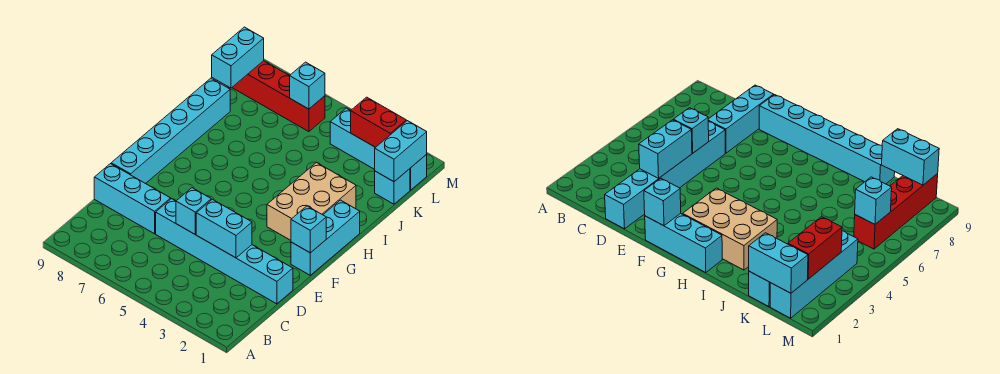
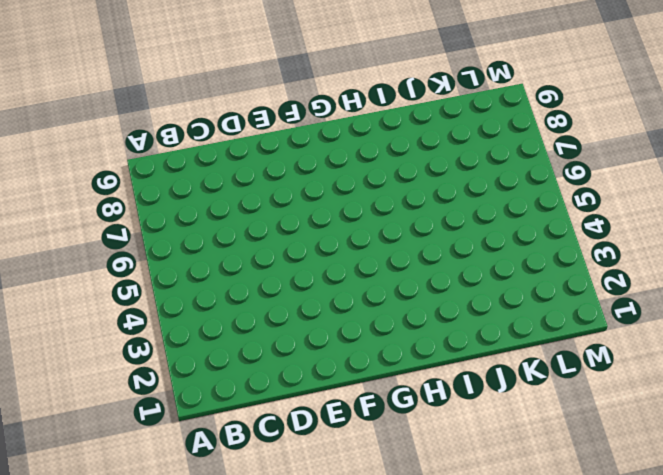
none -> cyan brick D1:D6 level 1
none -> cyan brick D7:D9 level 1
none -> cyan brick E9:J9 level 1

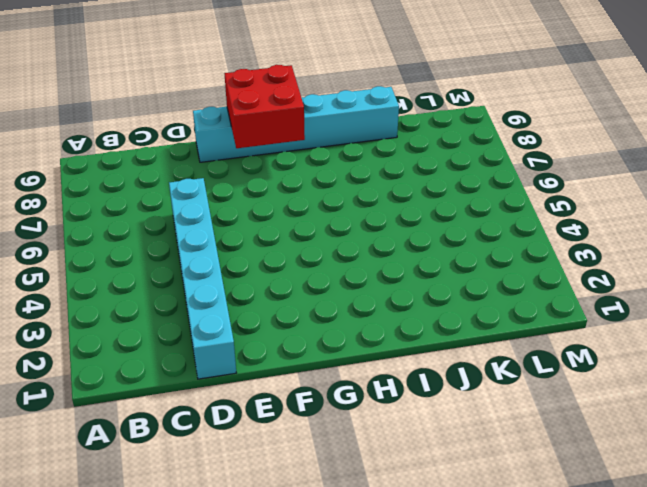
red brick F8:G9 level 2 -> none
none -> cyan brick D7:D9 level 1
none -> cyan brick F1:H1 level 1
none -> tan brick G2:I3 level 1

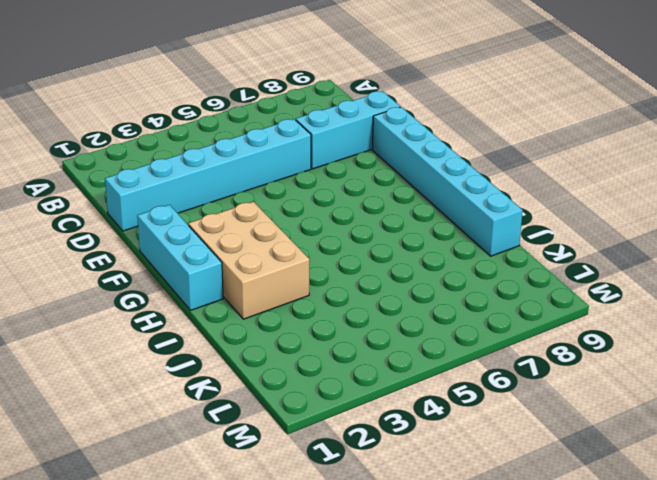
none -> cyan brick K1 level 1
none -> cyan brick L1:L4 level 1
none -> red brick L6:L9 level 1

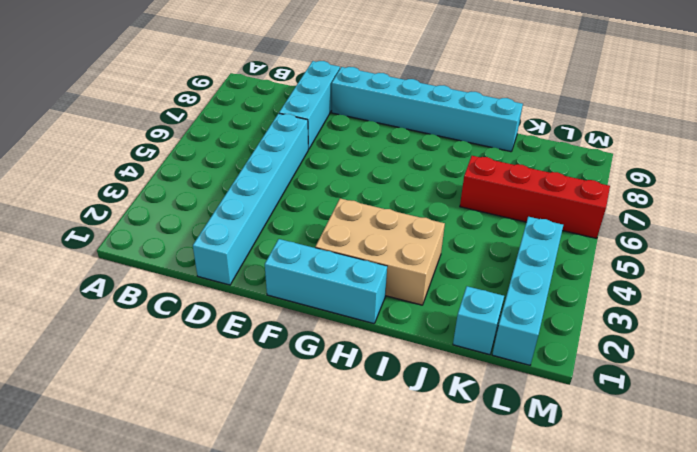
red brick J6:M6 level 1 -> red brick L6:L9 level 1
none -> cyan brick D3:D4 level 2
none -> cyan brick D5 level 2
none -> cyan brick F1 level 2

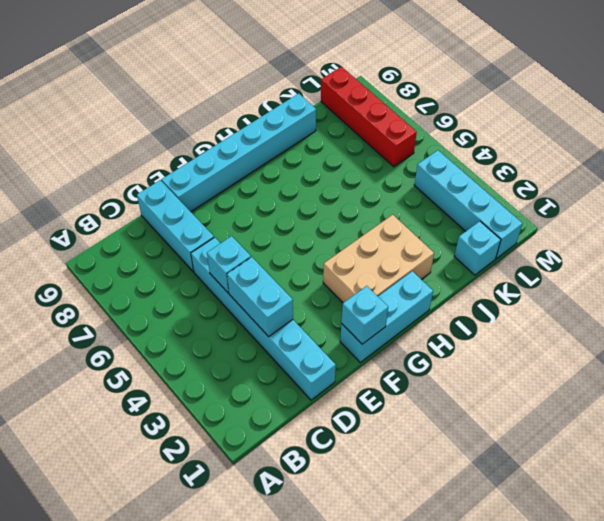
none -> cyan brick K1:L1 level 2
none -> cyan brick K9:L9 level 2
none -> red brick L2:L3 level 2

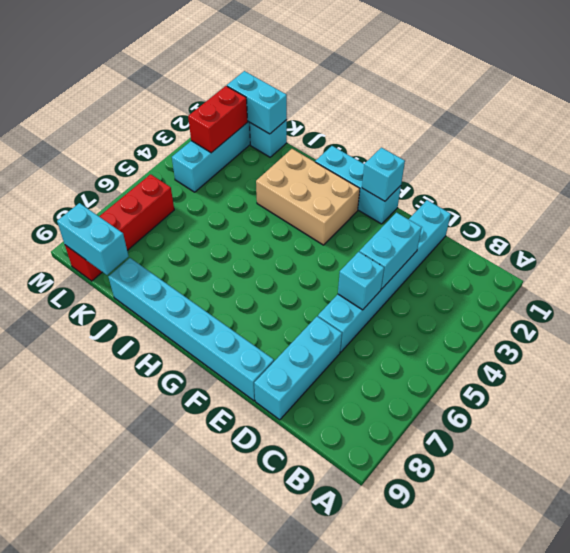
none -> cyan brick L6 level 2

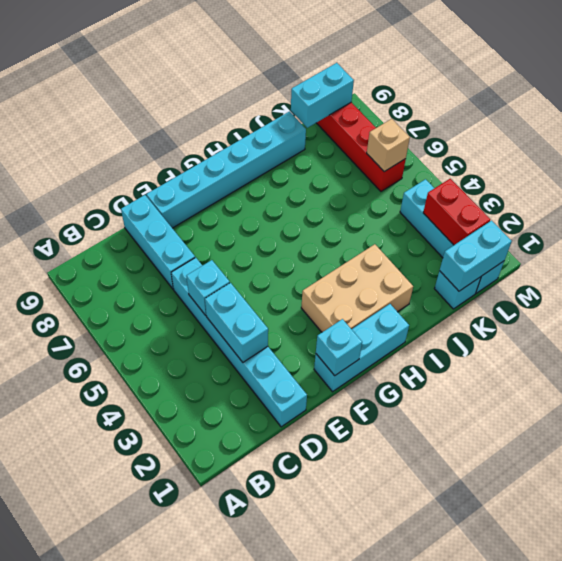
tan brick L6 level 2 -> cyan brick L6 level 2

